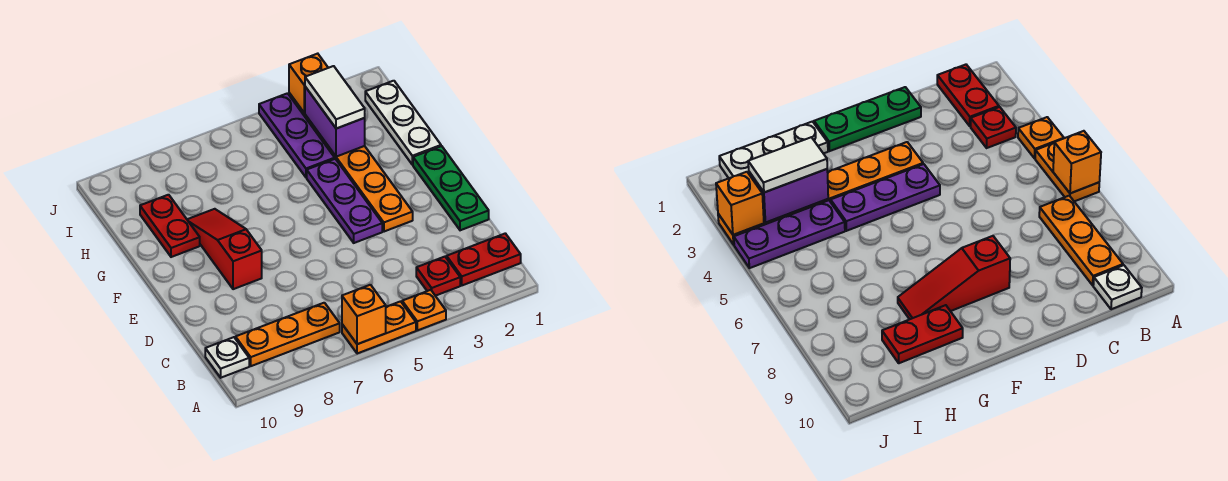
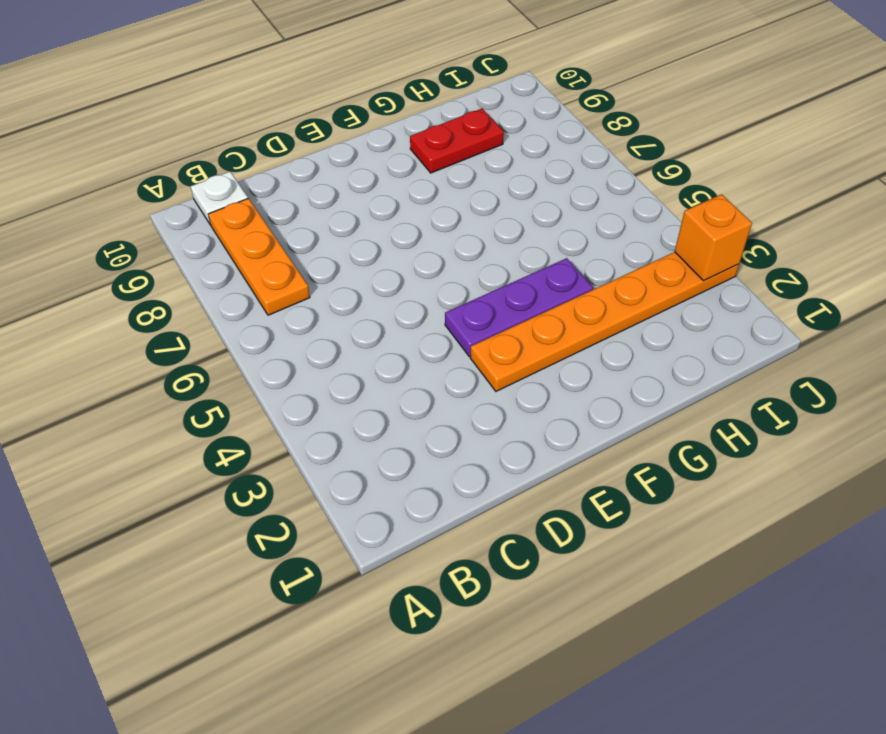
none -> orange plate A4 level 1
none -> orange plate A5:A6 level 1
none -> red plate B1:B2 level 1

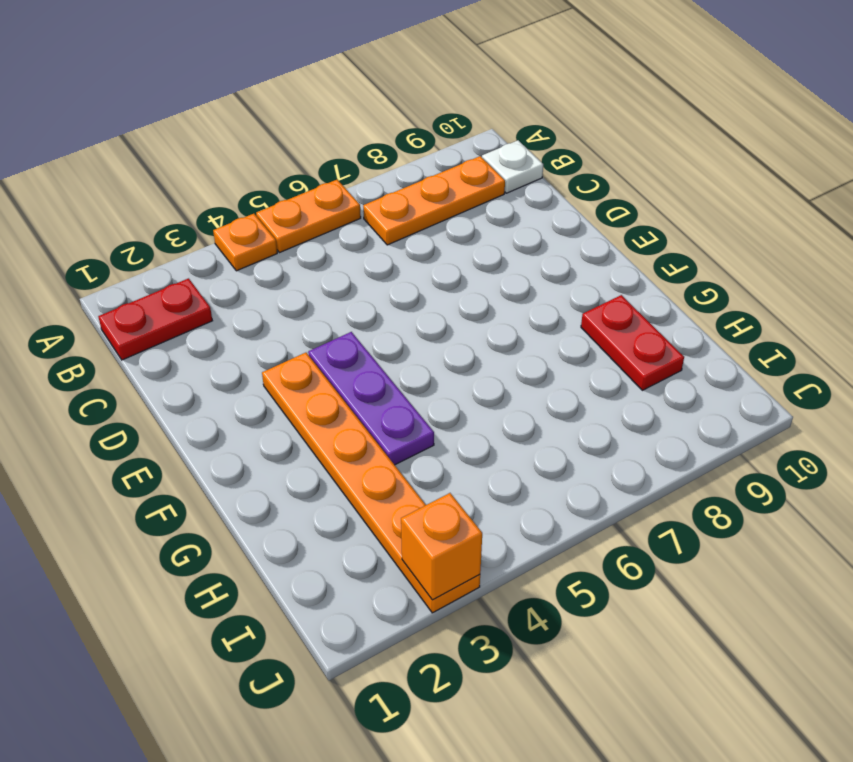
none -> red plate B3 level 1
none -> green plate D1:F1 level 1
none -> red slope E8:G8 level 1 top E

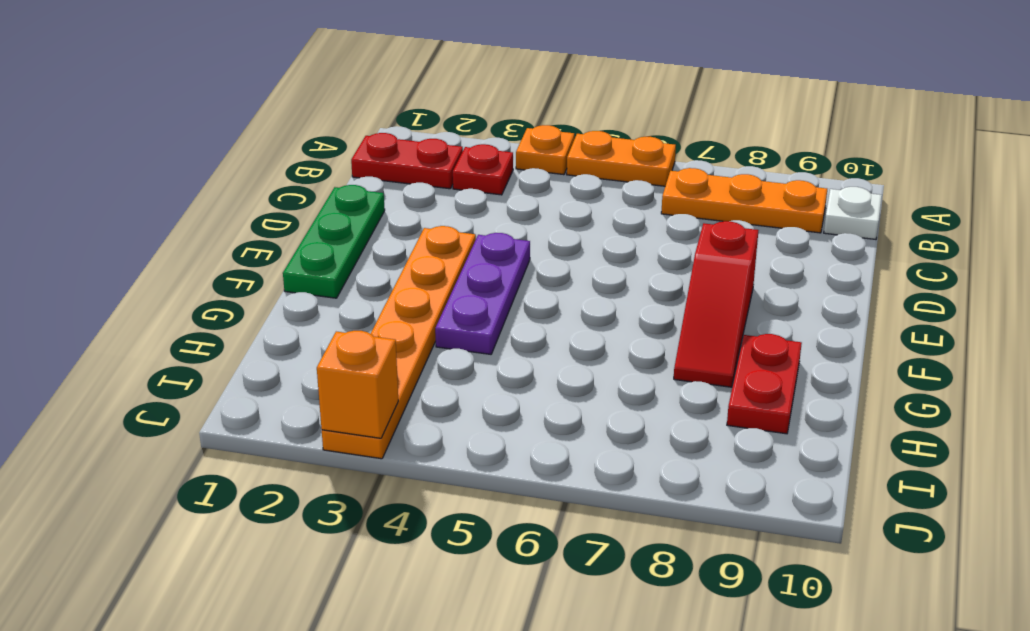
none -> white plate G1:I1 level 1
none -> purple plate H4:J4 level 1
none -> orange brick A6 level 2

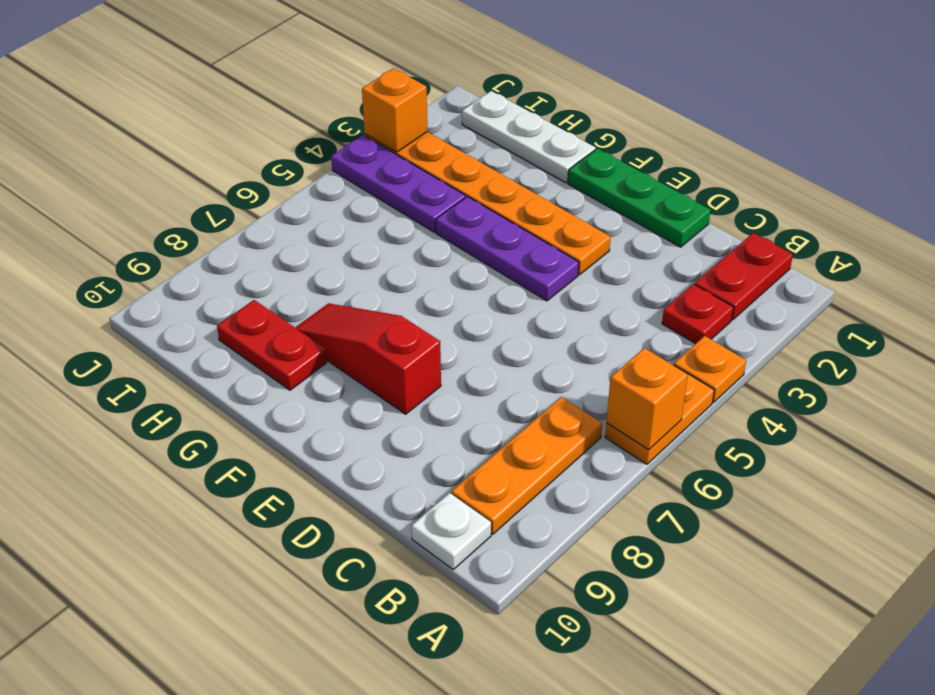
none -> purple brick H3:I3 level 2
none -> white tile H3:I3 level 3

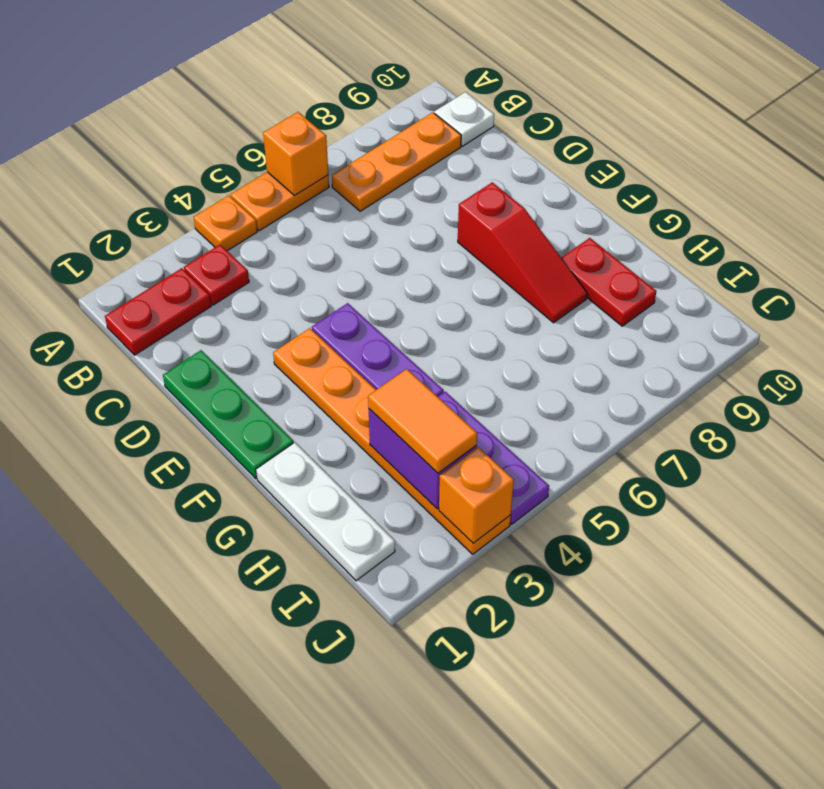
orange tile H3:I3 level 3 -> white tile H3:I3 level 3

